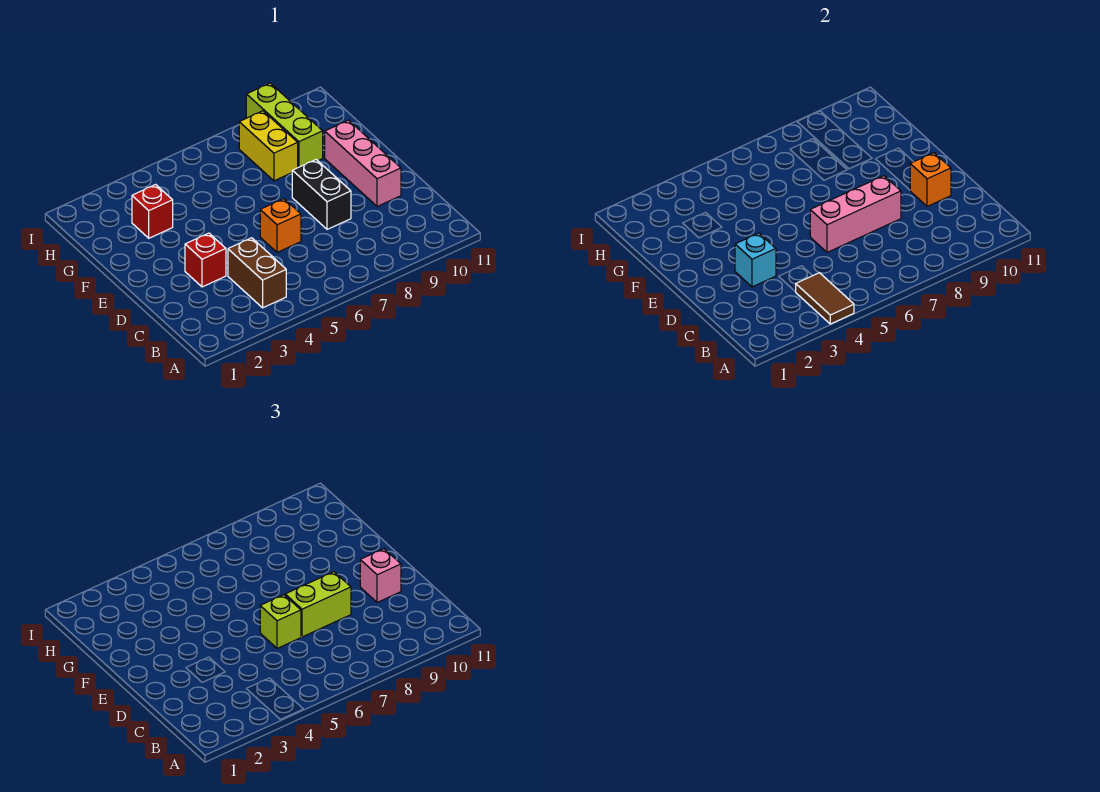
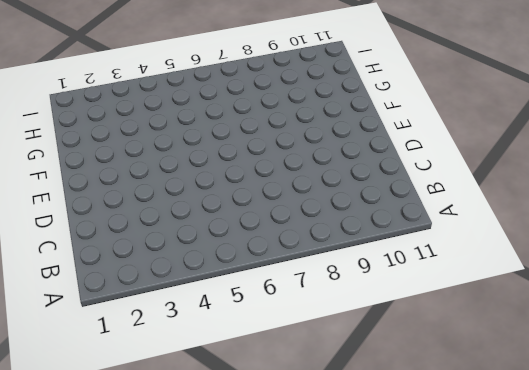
none -> brown brick B4:C4 level 1
none -> red brick D3 level 1
none -> orange brick D6 level 1

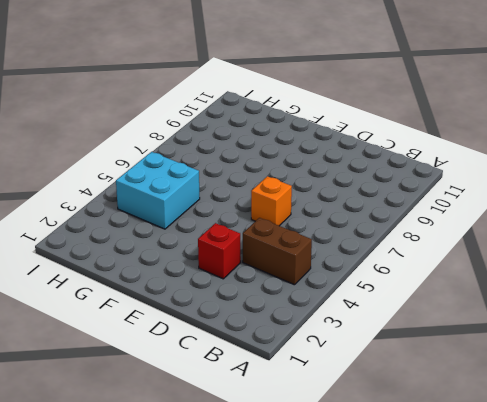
cyan brick G4:H5 level 1 -> none
none -> black brick D8:E8 level 1
none -> pink brick D10:F10 level 1
none -> red brick G3 level 1

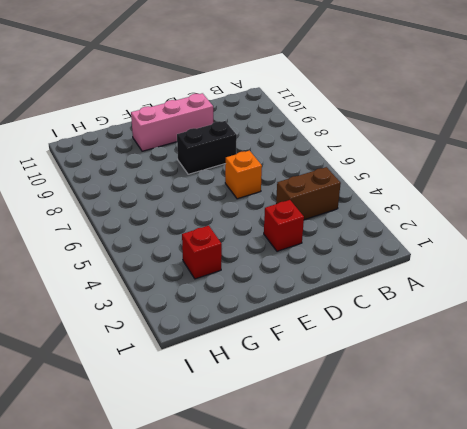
none -> yellow brick G8:H8 level 1
none -> lime brick G9:I9 level 1
none -> brown tile A4:B4 level 2

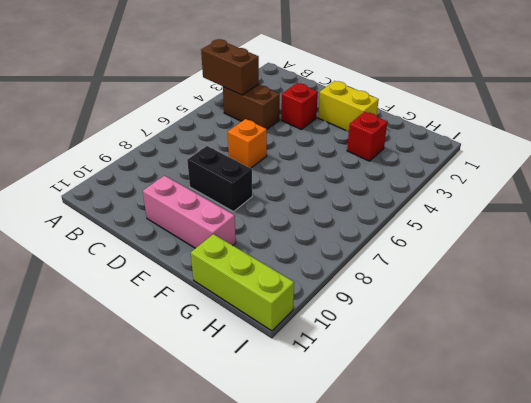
brown brick A4:B4 level 2 -> brown tile A4:B4 level 2
yellow brick E2:F2 level 1 -> yellow brick G8:H8 level 1
lime brick G11:I11 level 1 -> lime brick G9:I9 level 1
none -> cyan brick D3 level 2
none -> pink brick D6:D8 level 2
none -> orange brick D10 level 2

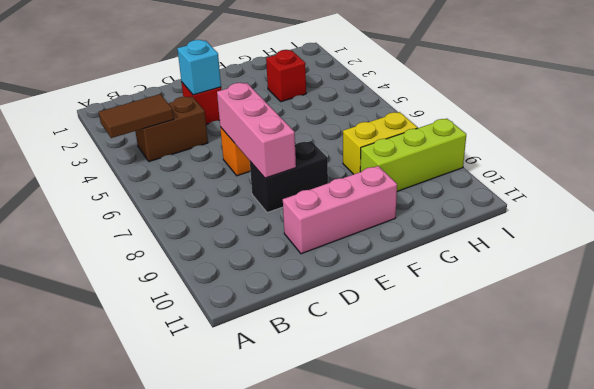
none -> orange brick D10 level 2
none -> lime brick D6 level 3
none -> lime brick D7:D8 level 3

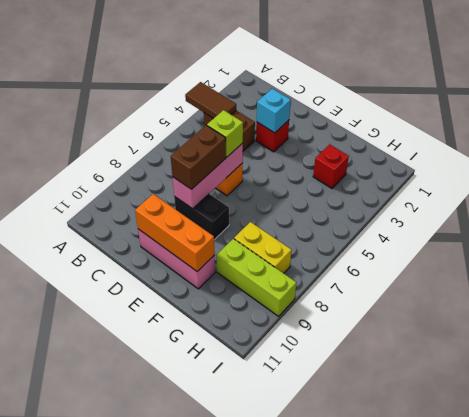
brown brick D7:D8 level 3 -> lime brick D7:D8 level 3
orange brick D10:F10 level 2 -> orange brick D10 level 2
none -> pink brick D10 level 3

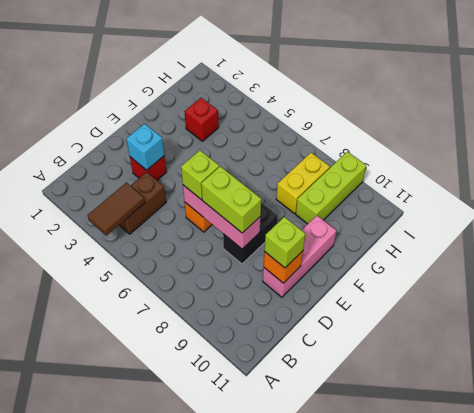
lime brick D10 level 3 -> pink brick D10 level 3

